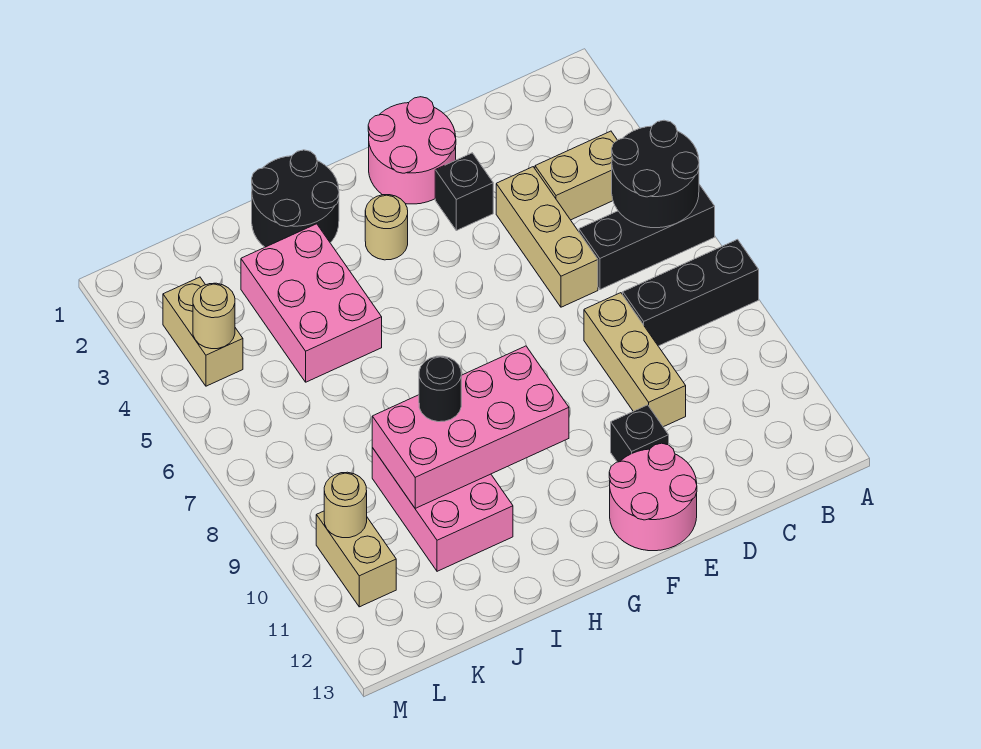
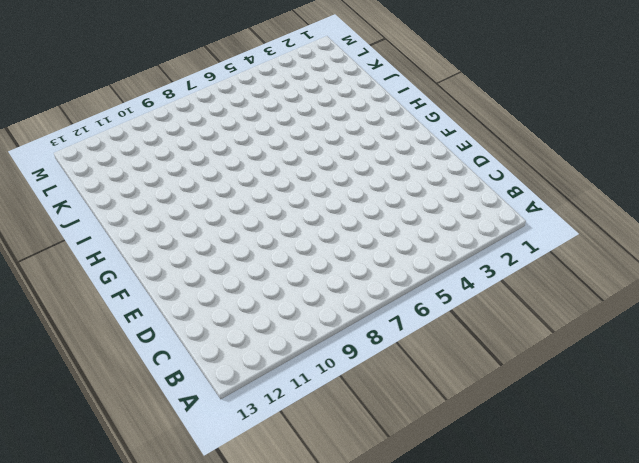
none -> black brick A6:C6 level 1
none -> black brick A8:C8 level 1
none -> tan brick B4:C4 level 1

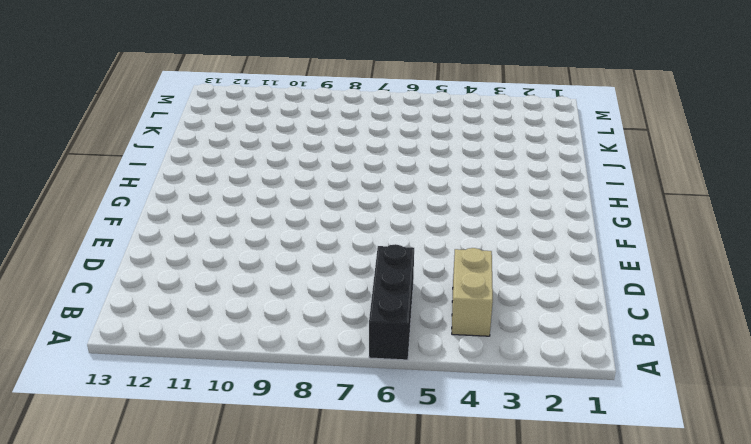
none -> black brick A8:C8 level 1
none -> tan brick D4:D6 level 1
none -> tan brick D8:D10 level 1

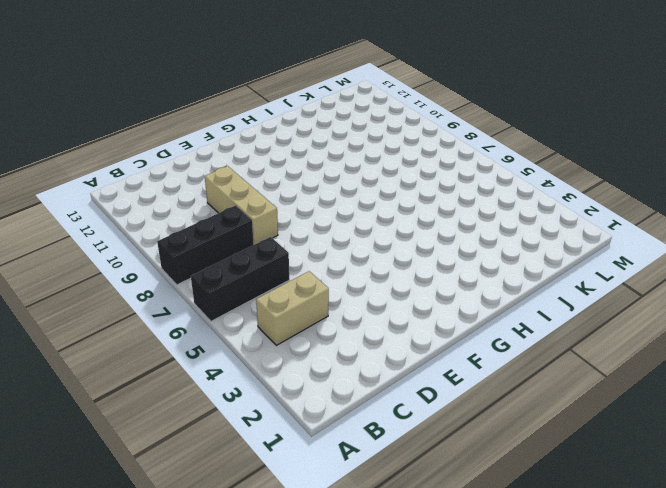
none -> tan brick D4:D6 level 1
none -> pink round brick E1:F2 level 1
none -> black brick E3 level 1

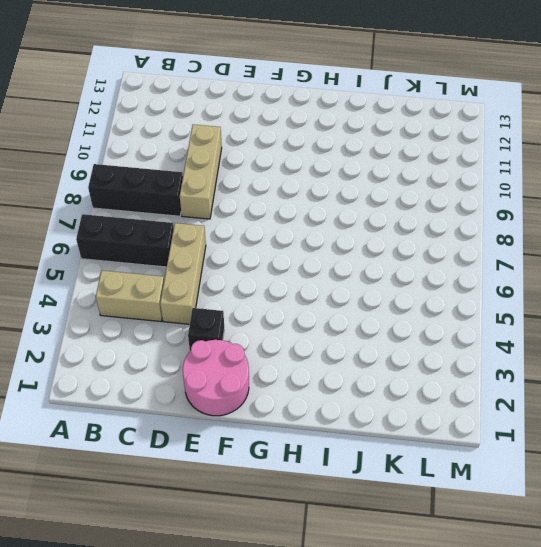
none -> black brick E11 level 1
none -> pink round brick E12:F13 level 1
none -> tan round brick G3 level 1

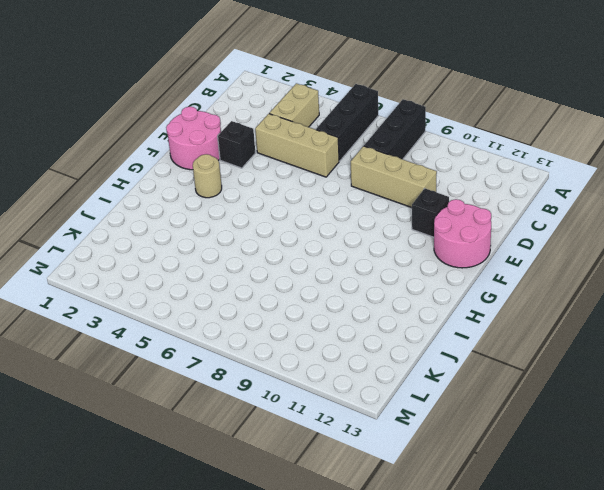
none -> black round brick H1:I2 level 1
none -> pink brick I3:J5 level 1
none -> pink brick I9:J11 level 1

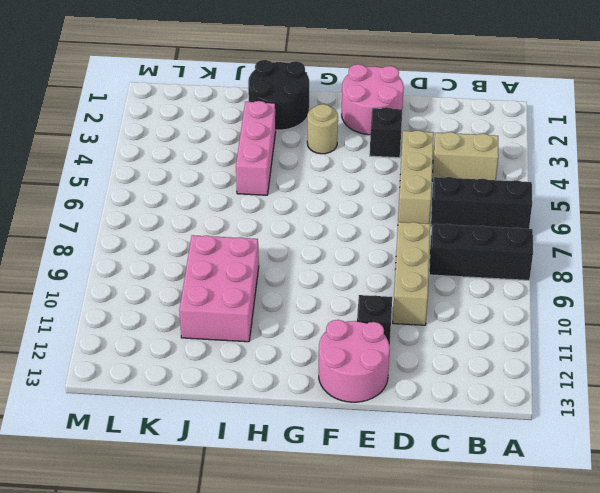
pink brick I3:I5 level 1 -> pink brick I3:J5 level 1
none -> tan brick L3:L4 level 1
none -> tan brick L10:L11 level 1
none -> black round brick A5:B6 level 2

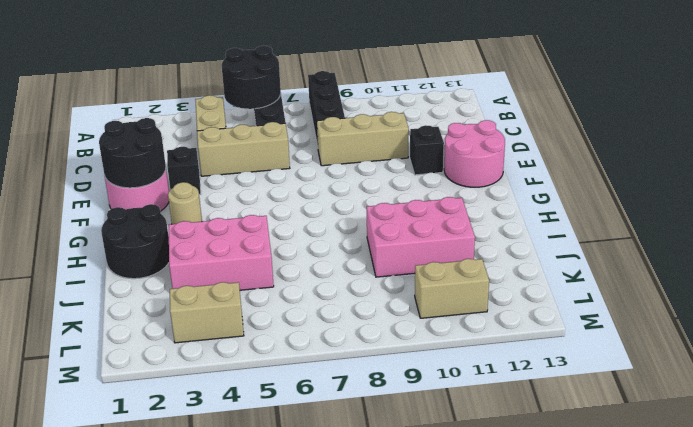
black round brick E1:F2 level 2 -> none
none -> pink brick G9:J10 level 2
none -> tan round brick L4 level 2
none -> tan round brick L10 level 2

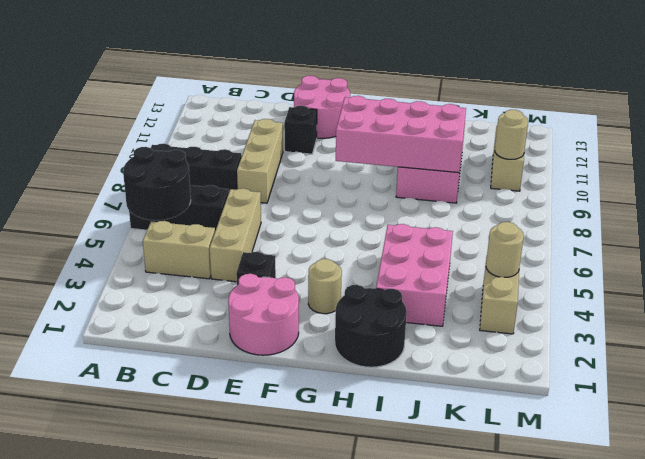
none -> black round brick I9 level 3

